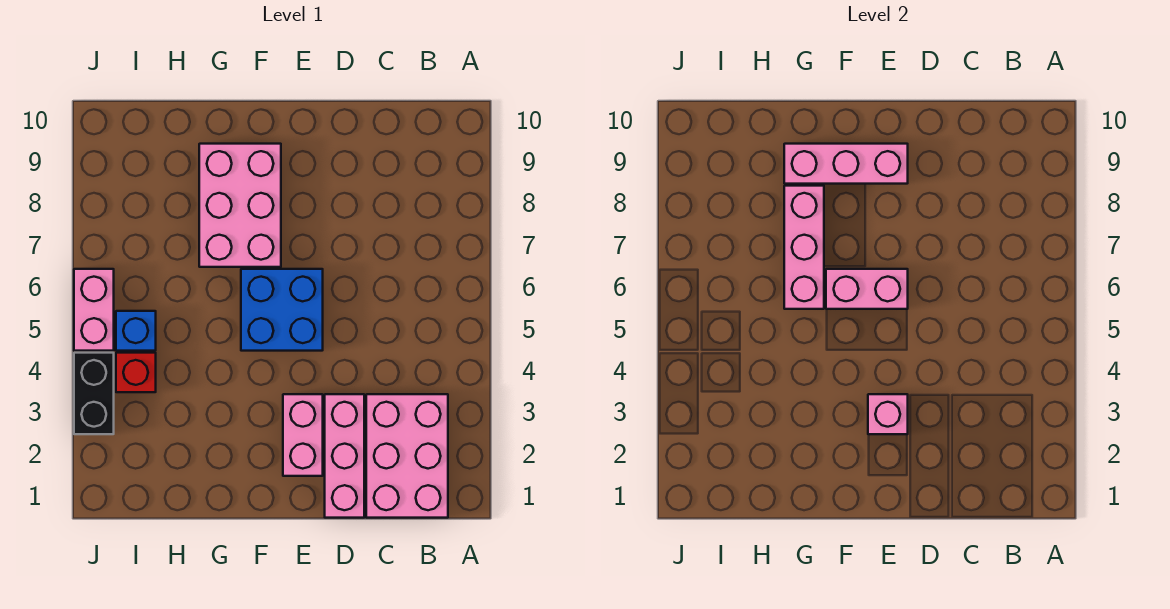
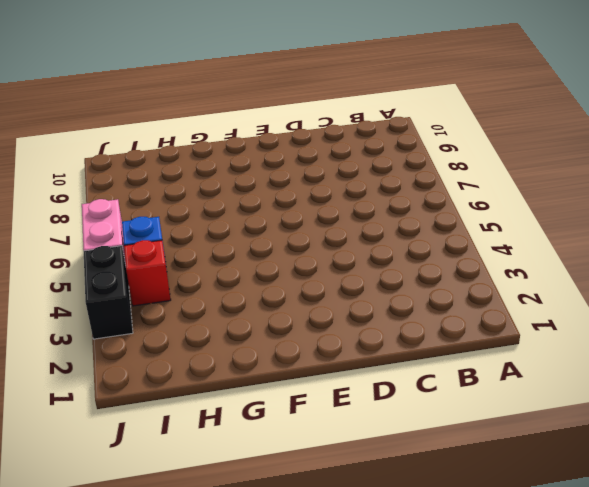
none -> pink brick B1:C3 level 1
none -> pink brick D1:D3 level 1
none -> pink brick E2:E3 level 1

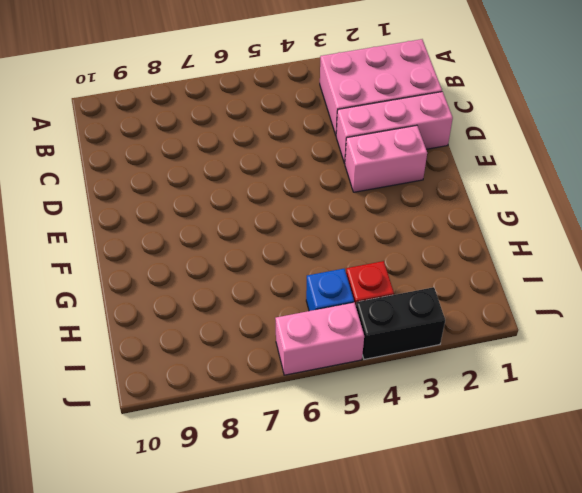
none -> blue brick E5:F6 level 1
none -> pink brick F7:G9 level 1
none -> pink brick E3 level 2

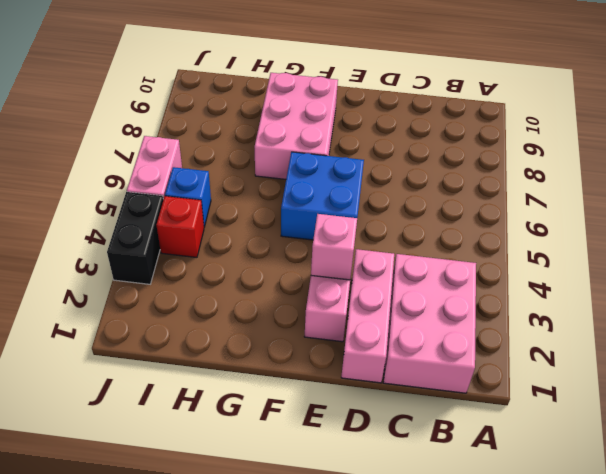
none -> pink brick E6:F6 level 2
none -> pink brick E9:G9 level 2
none -> pink brick G6:G8 level 2

